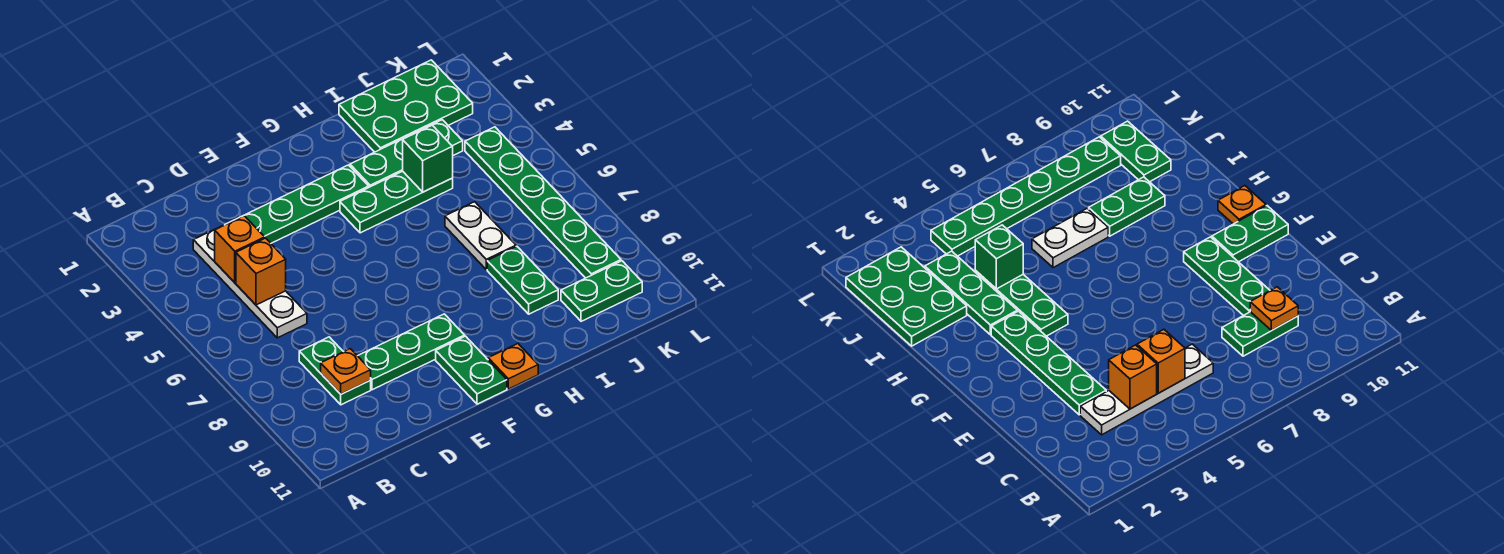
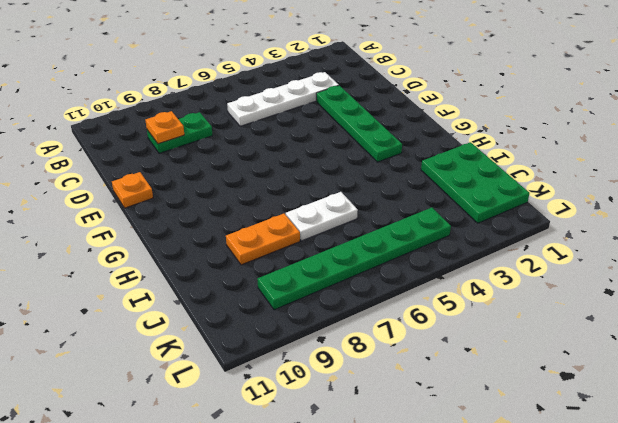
orange plate E11 level 1 -> orange plate G11 level 1
orange plate I8:I9 level 1 -> green plate I8:I9 level 1
none -> green plate D9:F9 level 1
none -> green plate F10:F11 level 1
none -> green plate G4:I4 level 1

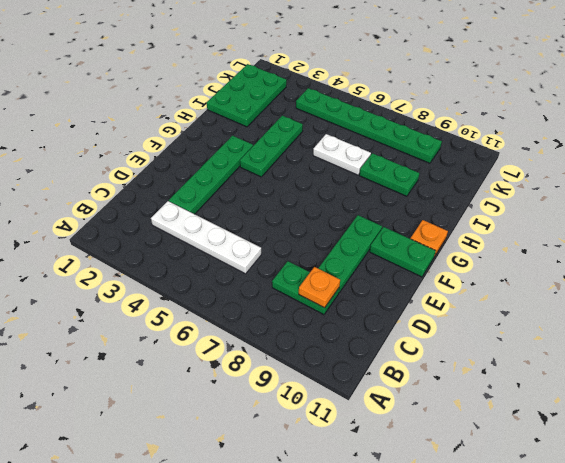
none -> green plate H3:J3 level 1
none -> green plate J10:K10 level 1
none -> orange brick C4 level 2

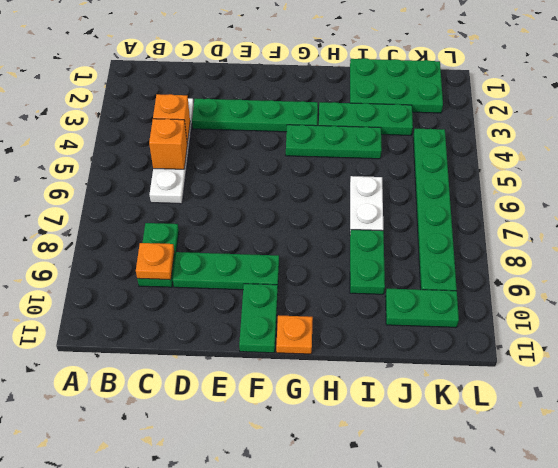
none -> green brick I4 level 2

